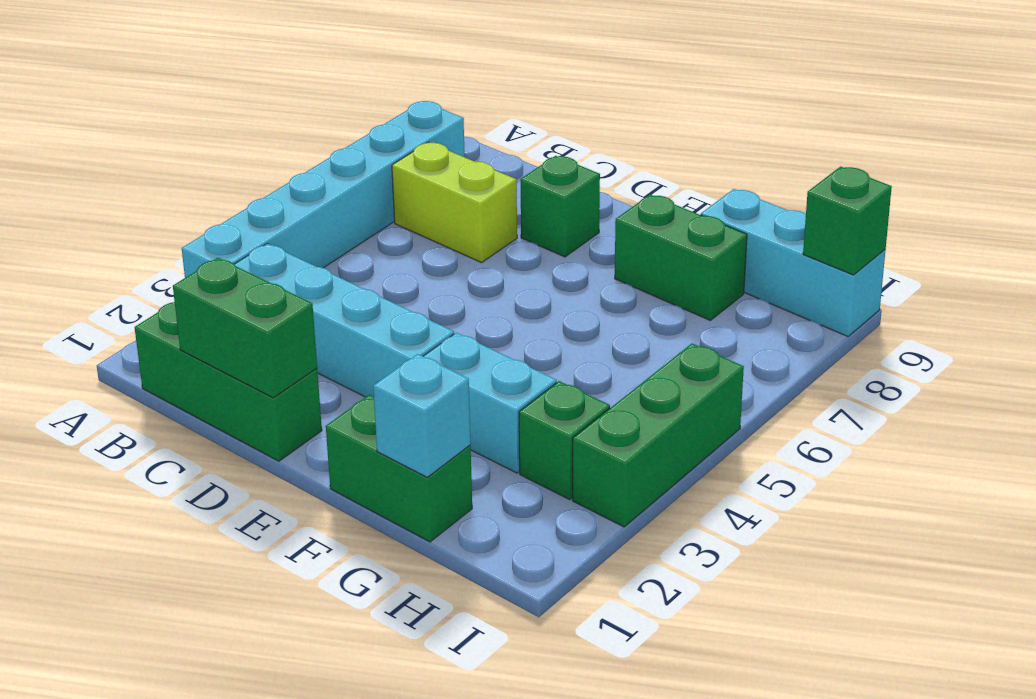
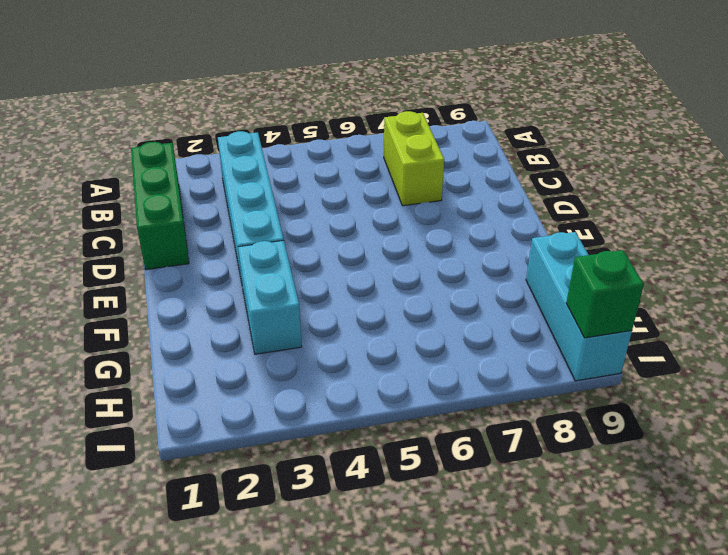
none -> cyan brick A3:A8 level 1
none -> green brick D8 level 1
none -> green brick F1:G1 level 1

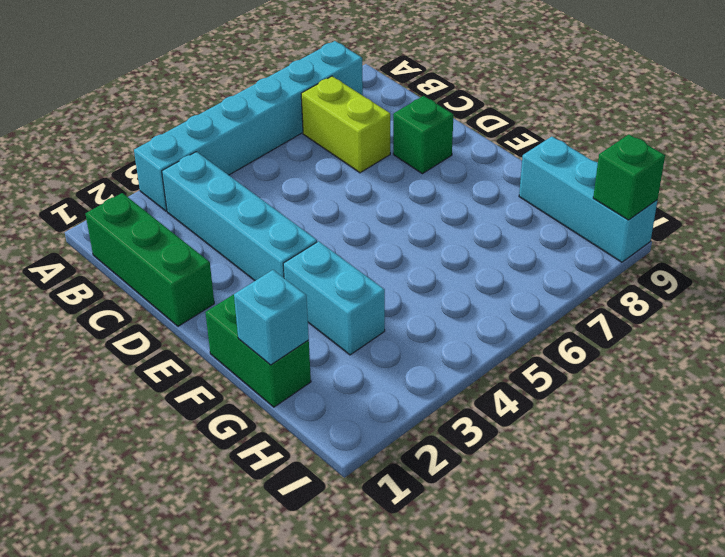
none -> green brick F8:G8 level 1
none -> green brick H3 level 1
none -> green brick I3:I5 level 1

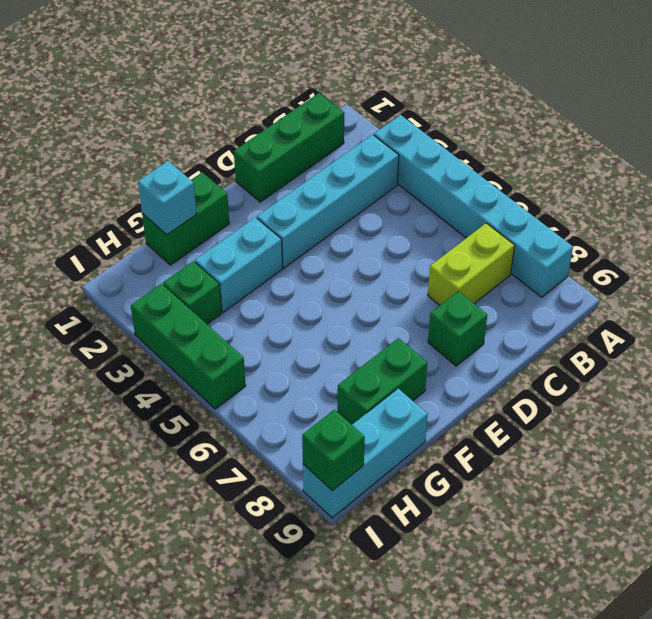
none -> green brick C1:D1 level 2

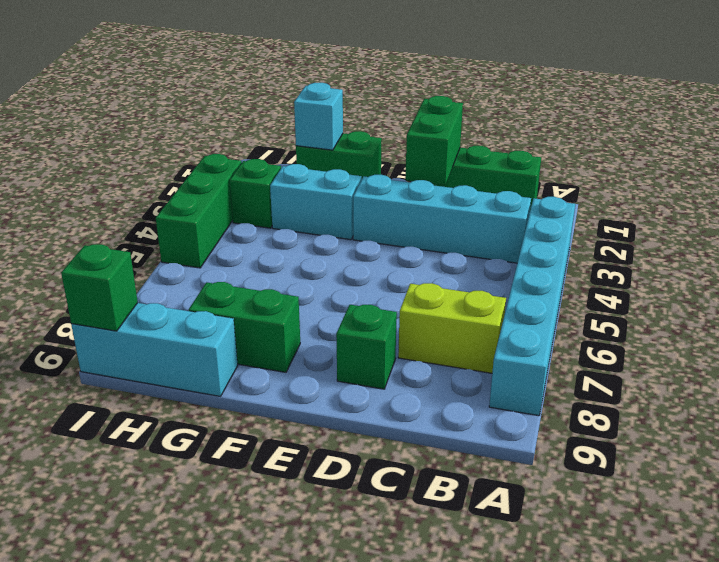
green brick D1:D2 level 2 -> green brick C1:D1 level 2

